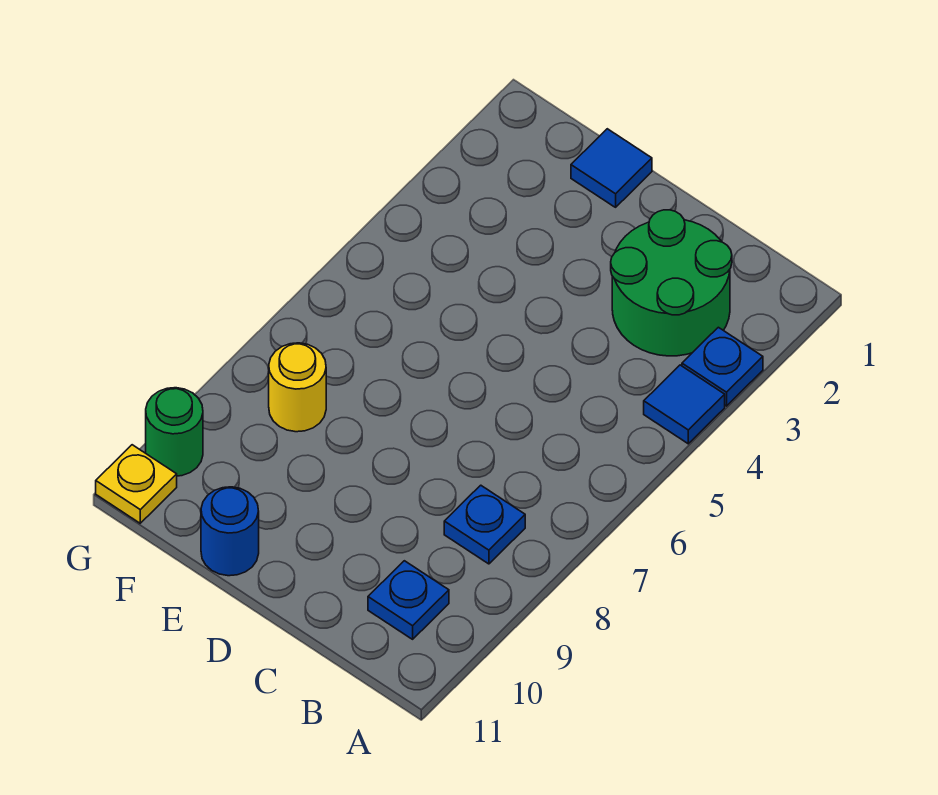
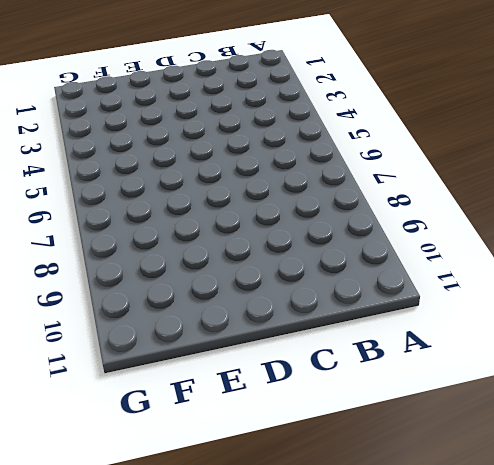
none -> blue plate A3 level 1
none -> blue tile A4 level 1

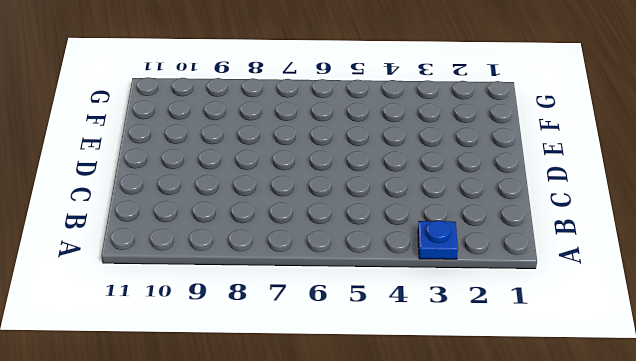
none -> blue tile A4 level 1
none -> green round brick B2:C3 level 1

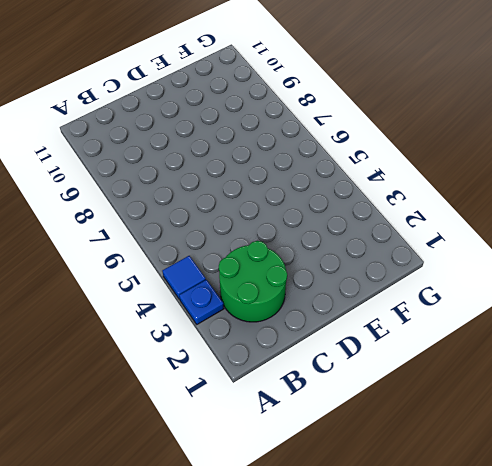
none -> blue plate B8 level 1
none -> blue plate B10 level 1

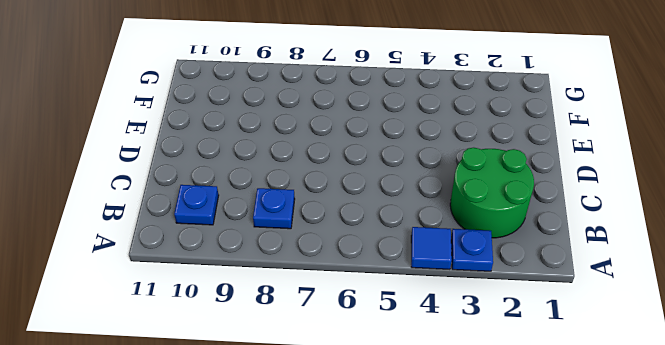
none -> blue tile E1 level 1
none -> blue round brick E11 level 1

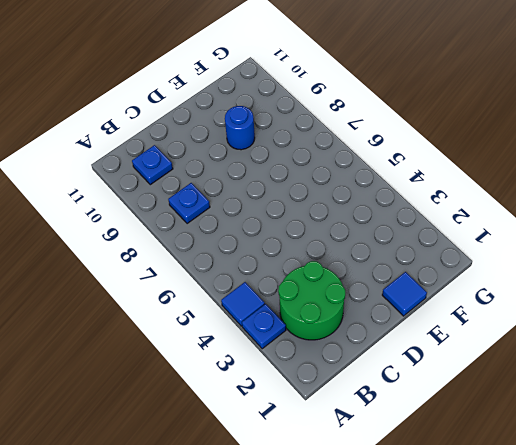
blue round brick E9 level 1 -> blue round brick E11 level 1
none -> yellow round brick F8 level 1
none -> green round brick G10 level 1

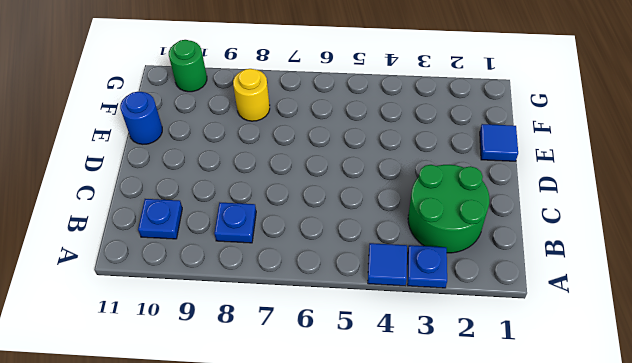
none -> yellow plate G11 level 1

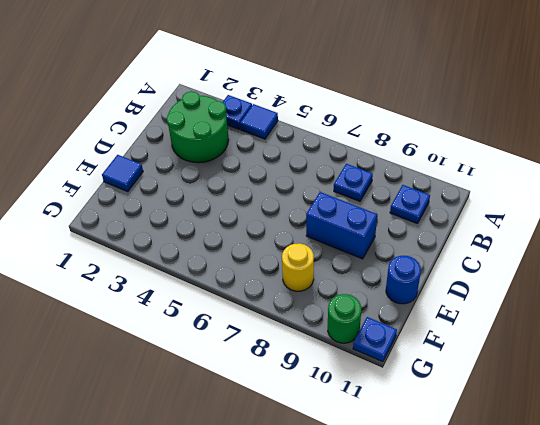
blue brick D8:D9 level 1 -> none
blue plate G11 level 1 -> yellow plate G11 level 1

